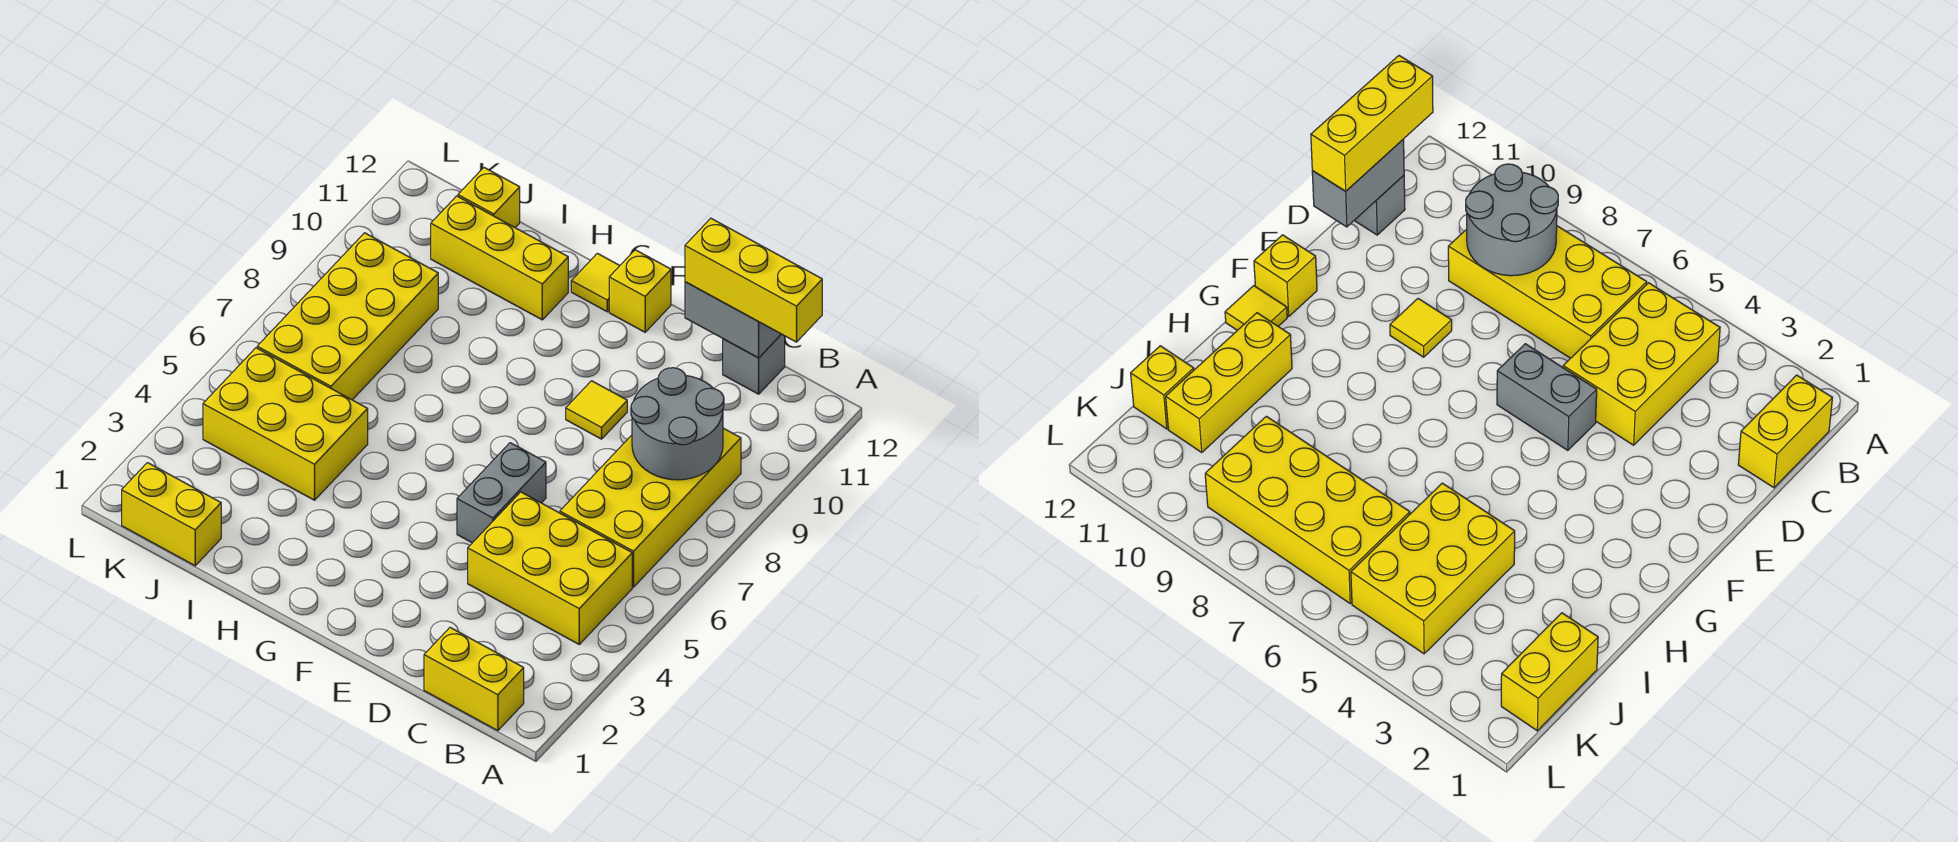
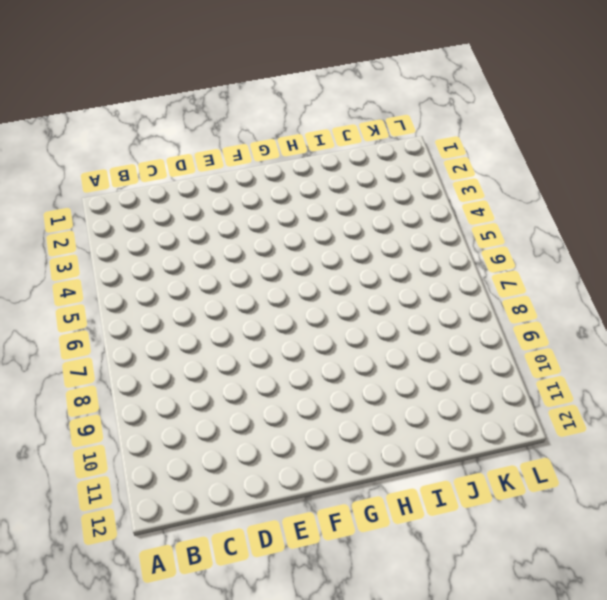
none -> yellow brick B1:C1 level 1
none -> yellow brick B4:D5 level 1
none -> yellow brick B6:C9 level 1

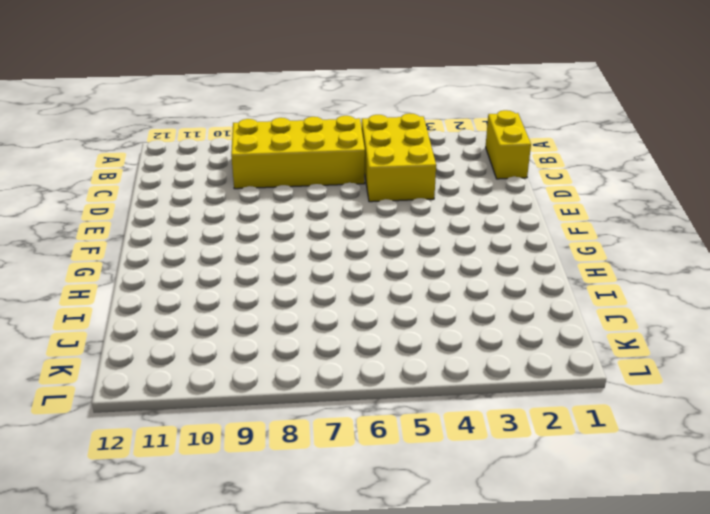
none -> grey brick C12 level 1
none -> grey brick E5:E6 level 1
none -> yellow tile E9 level 1

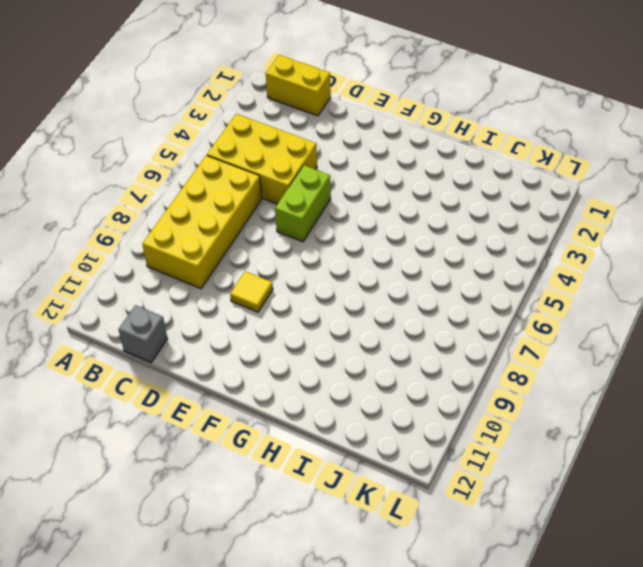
lime brick E5:E6 level 1 -> grey brick E5:E6 level 1
none -> yellow brick F12 level 1
none -> yellow tile G12 level 1
none -> yellow brick H11:J11 level 1

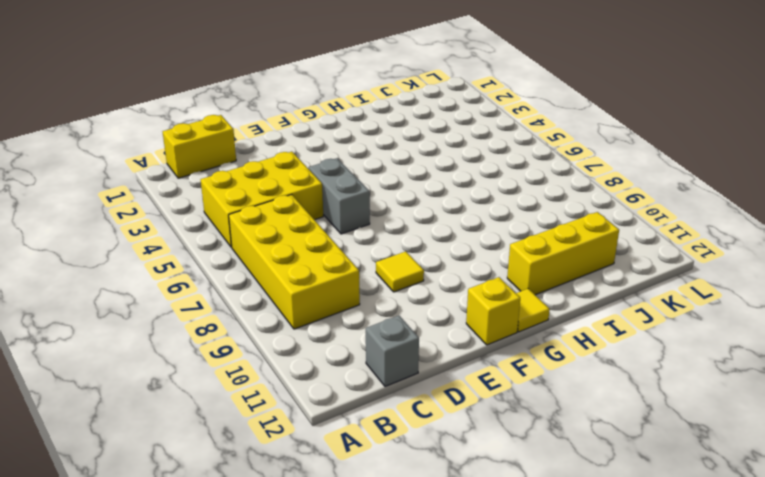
none -> yellow brick I4:K5 level 1
none -> yellow brick J1:K1 level 1
none -> yellow brick J6:K9 level 1

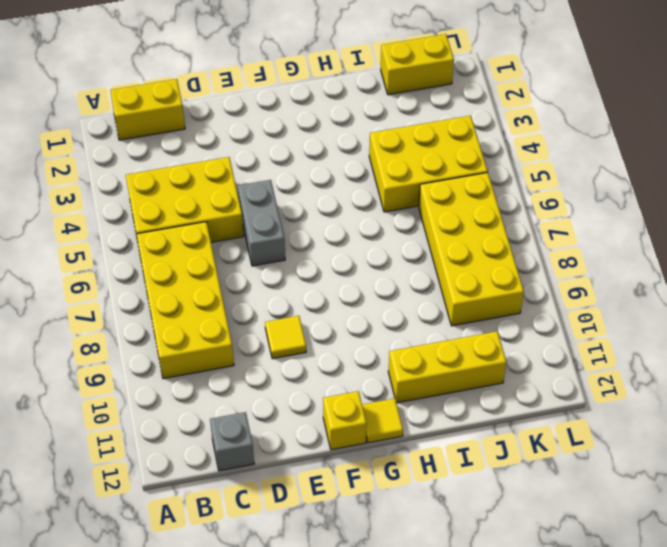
none -> yellow brick J12 level 1
none -> grey round brick B8:C9 level 2
none -> grey brick C12:D12 level 2

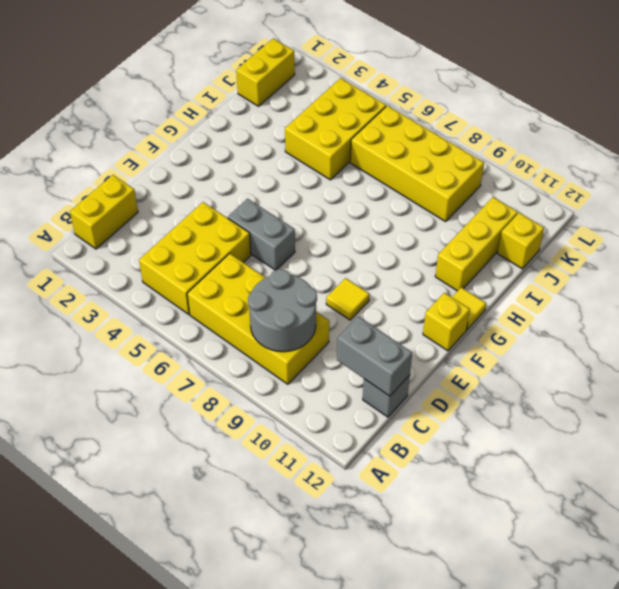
grey brick C11:C12 level 2 -> grey brick C12:D12 level 2
none -> yellow brick B12:D12 level 3

